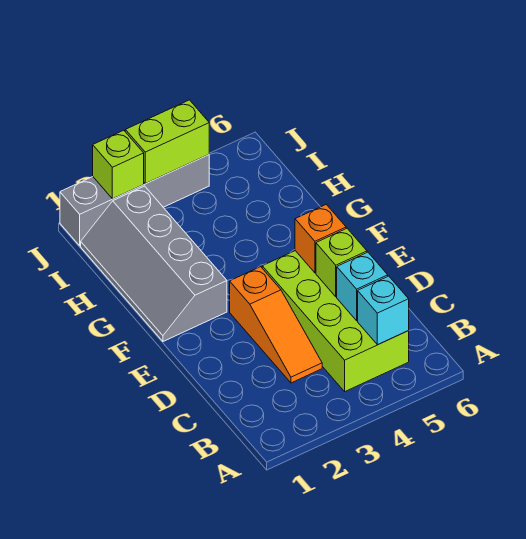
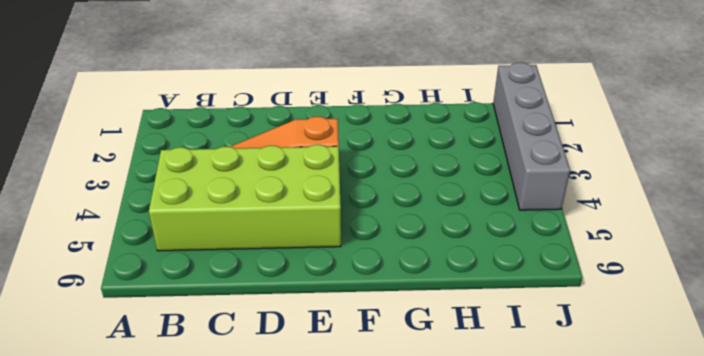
none -> grey slope F1:I2 level 1 top 2
none -> cyan brick B5 level 2

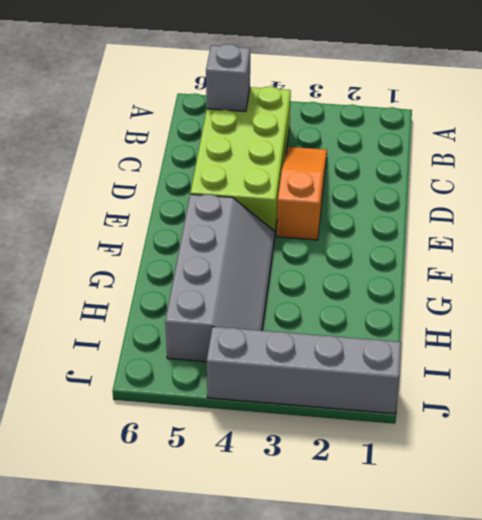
grey brick B5 level 2 -> cyan brick B5 level 2
grey slope F4:I5 level 1 top 5 -> grey slope F1:I2 level 1 top 2
none -> cyan brick C5 level 2
none -> lime brick D5 level 2

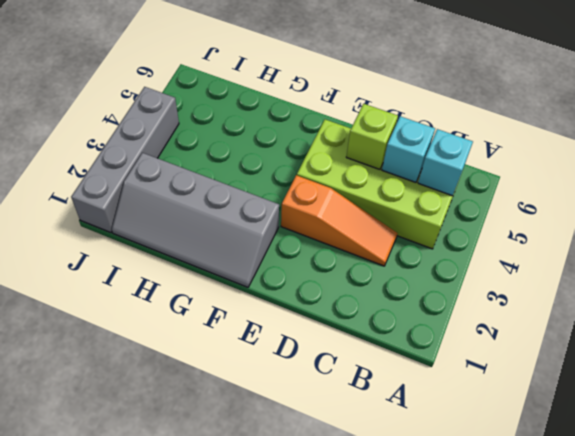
none -> orange brick E5 level 2
none -> lime brick J2 level 2

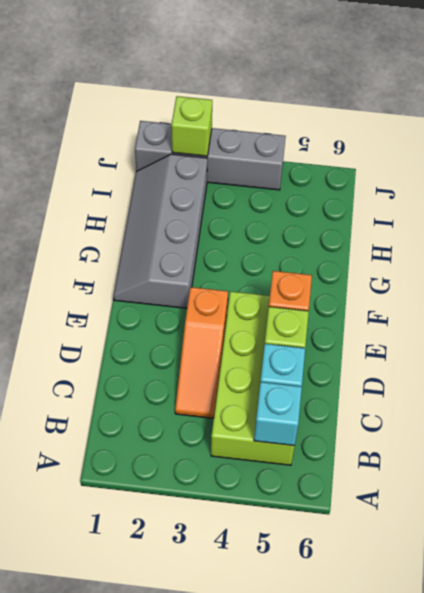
none -> lime brick J3:J4 level 2

